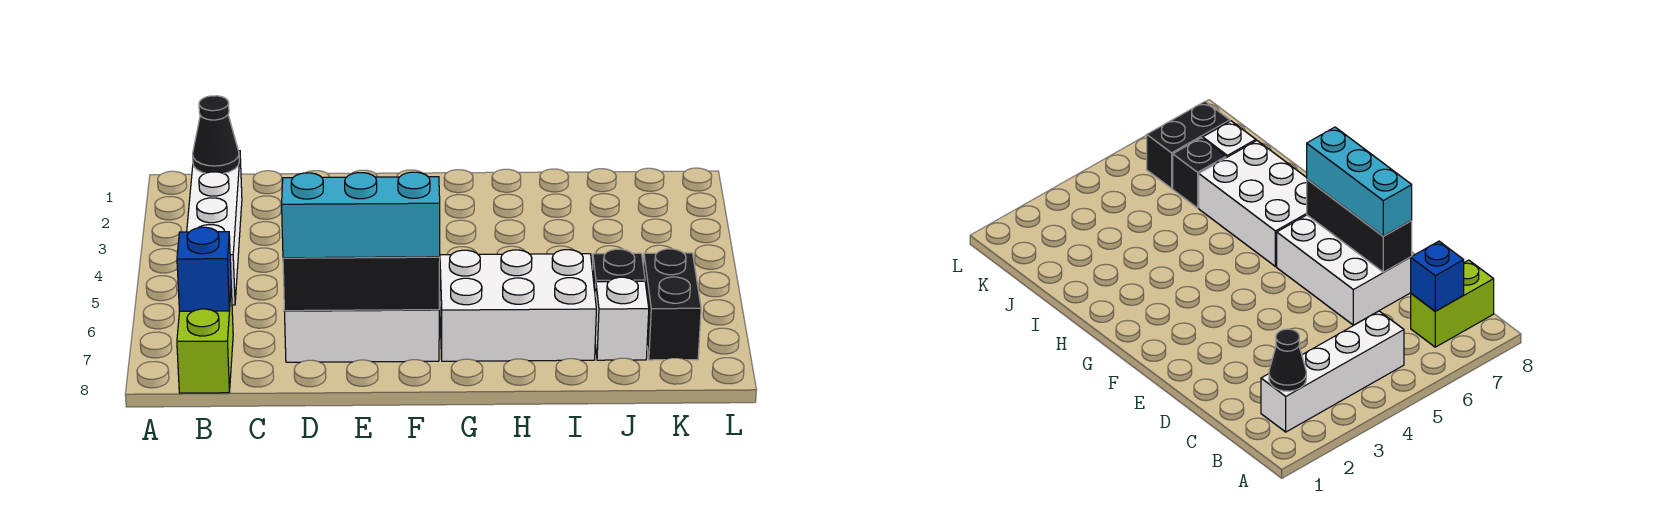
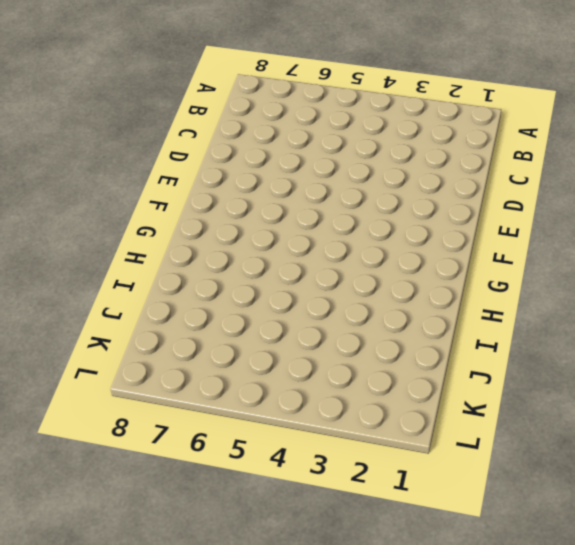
none -> white brick B2:B5 level 1
none -> lime brick B7:B8 level 1

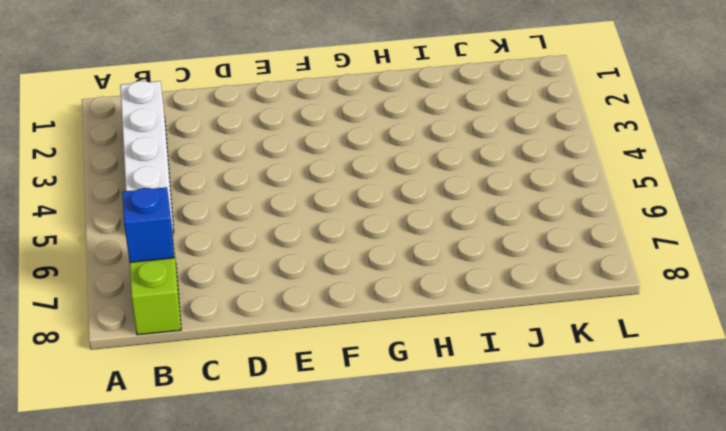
none -> white brick D6:F7 level 1
none -> white brick G6:I7 level 1

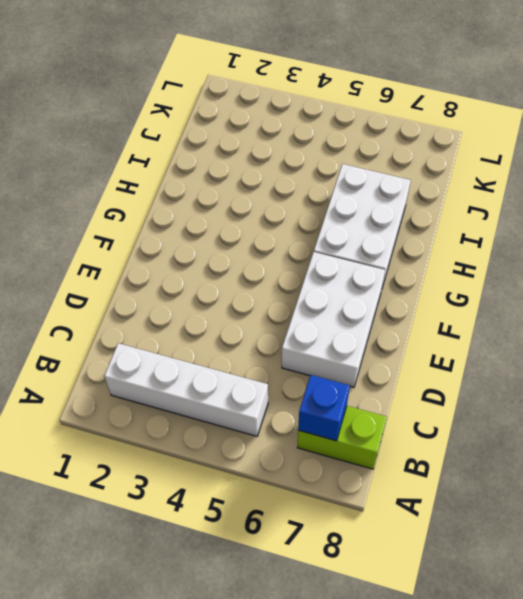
none -> black brick J6 level 1
none -> white brick J7 level 1

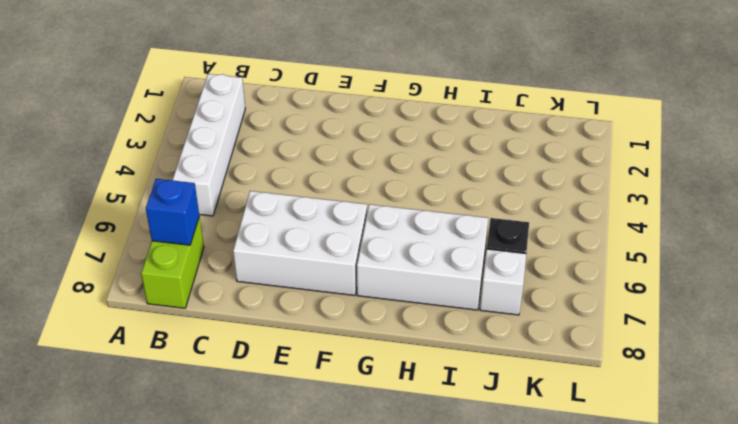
none -> black brick K6:K7 level 1
none -> black cone B2 level 2

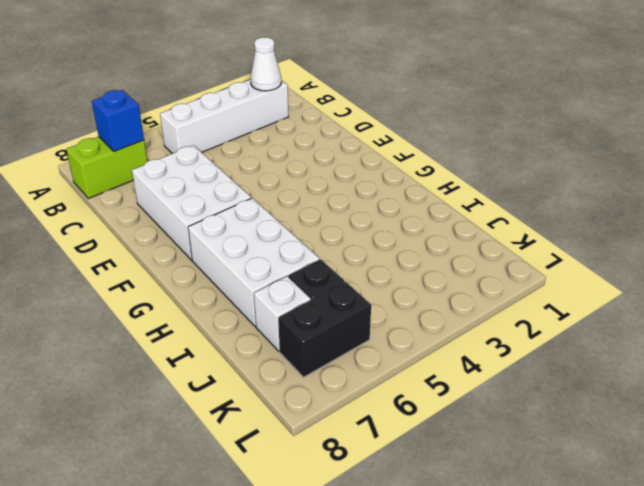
white cone B2 level 2 -> black cone B2 level 2
none -> black brick D7:F7 level 2
none -> cyan brick D7:F7 level 3

